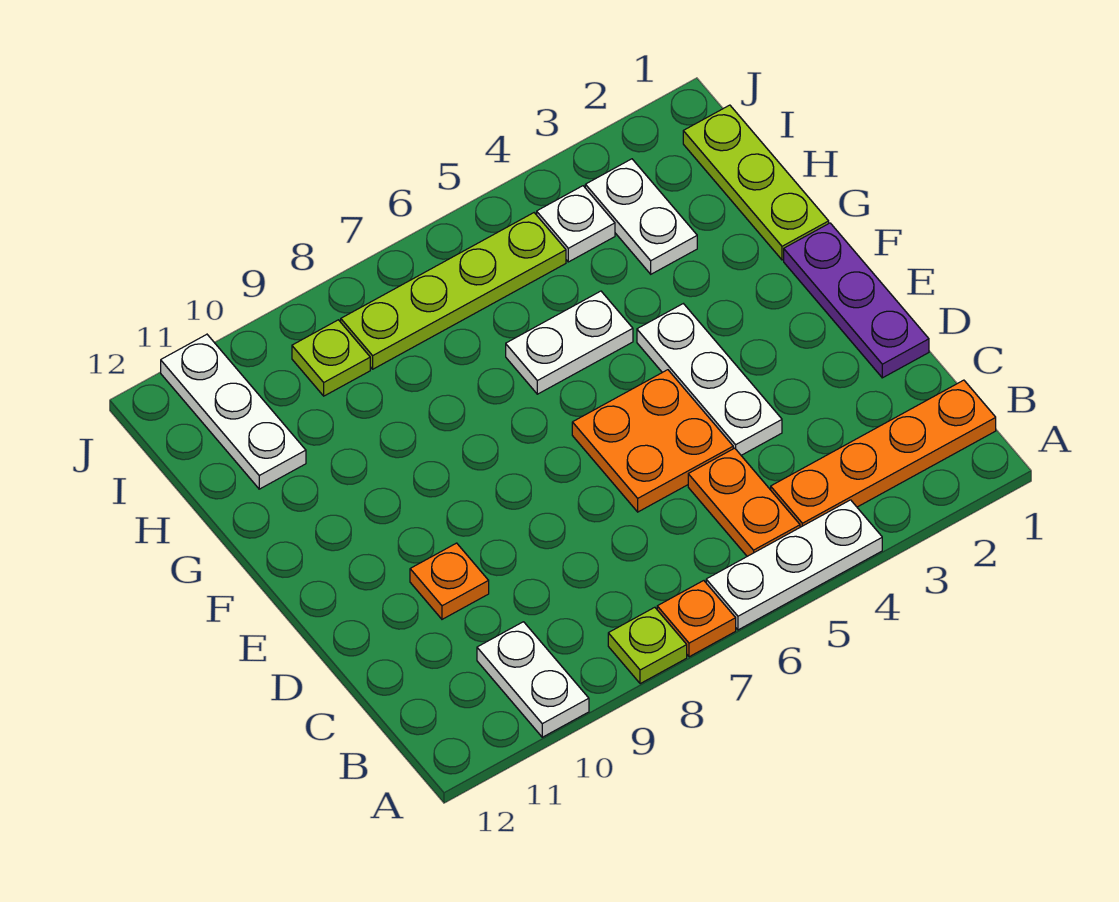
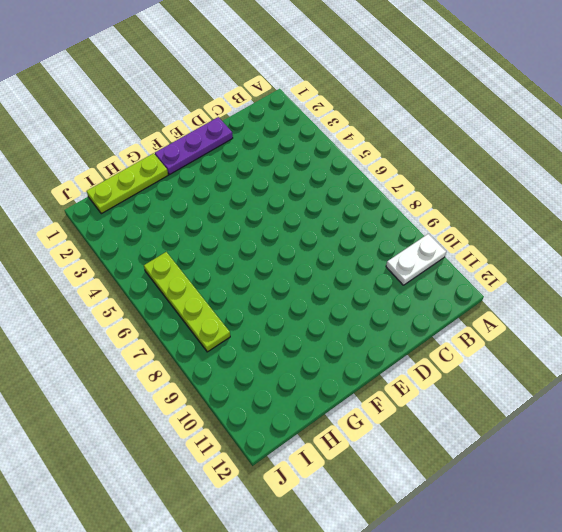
none -> white plate A4:A6 level 1
none -> orange plate A7 level 1
none -> lime plate A8 level 1

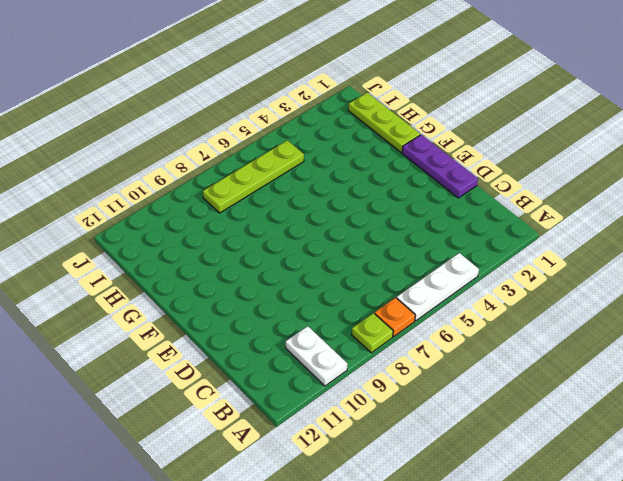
none -> orange plate B1:B4 level 1
none -> orange plate B5:C5 level 1
none -> white plate D4:F4 level 1

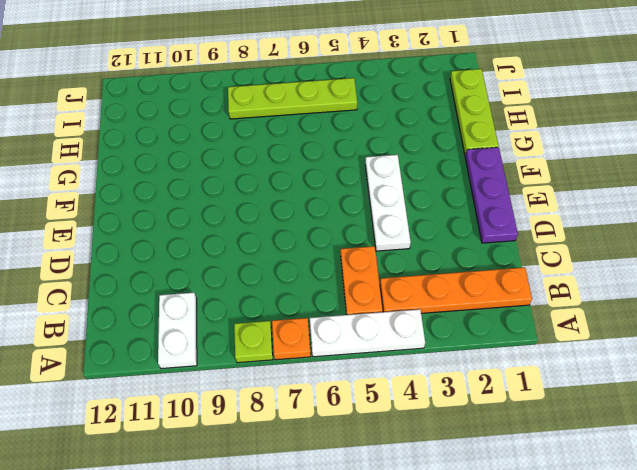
none -> orange plate D5:E6 level 1
none -> orange plate D10 level 1
none -> white plate G5:G6 level 1

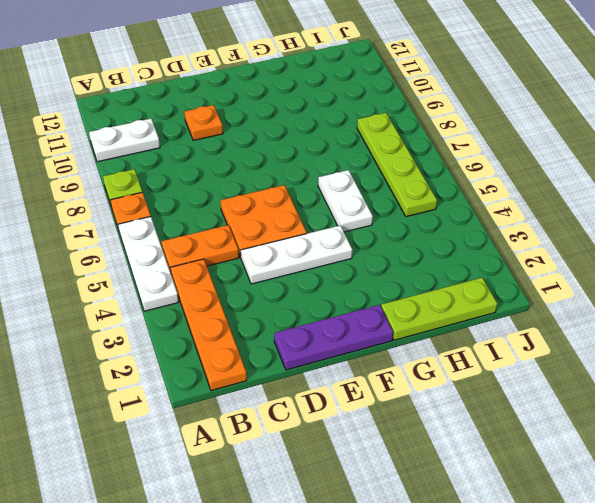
none -> white plate H3:I3 level 1
none -> white plate H11:J11 level 1
none -> white plate I4 level 1

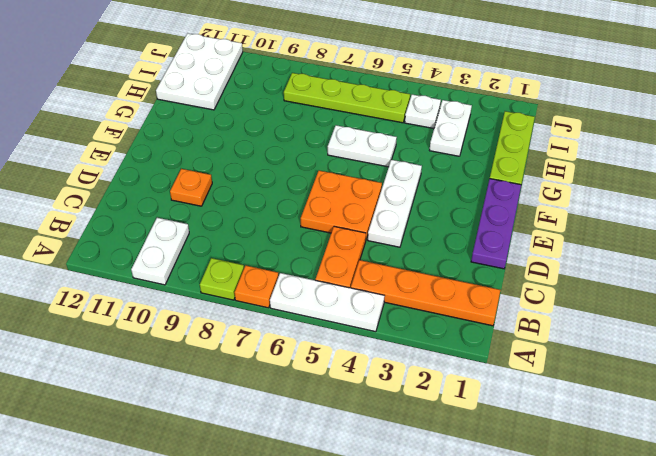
white plate H11:J12 level 1 -> white plate H11:J11 level 1
none -> lime plate I9 level 1

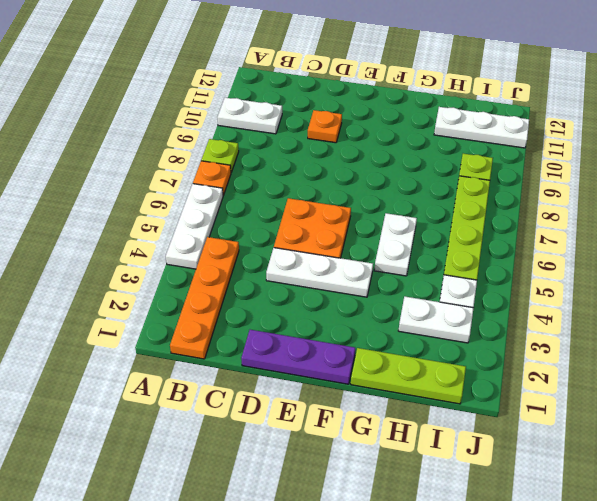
none -> orange plate B5:C5 level 1

